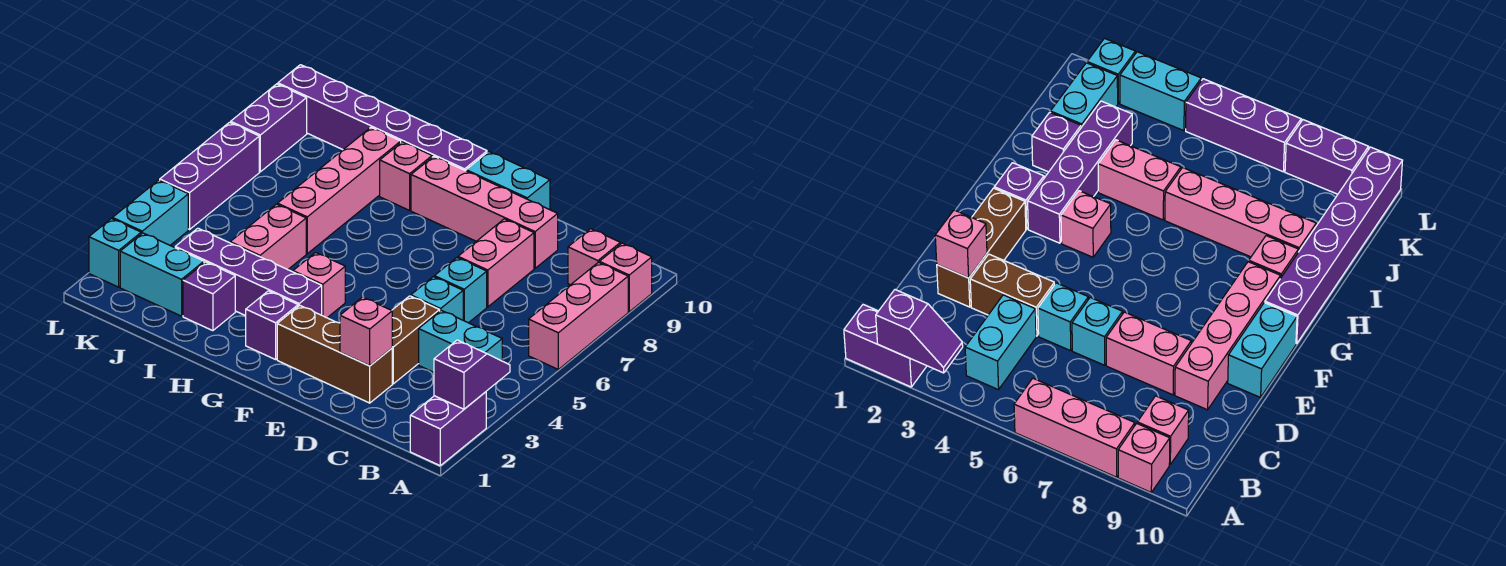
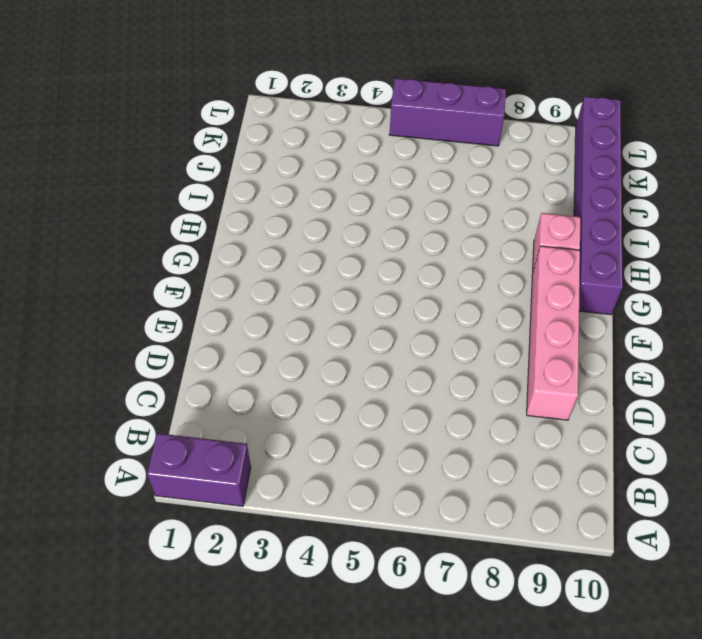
none -> pink brick A6:A8 level 1
none -> pink brick A9 level 1
none -> cyan brick B4:C4 level 1

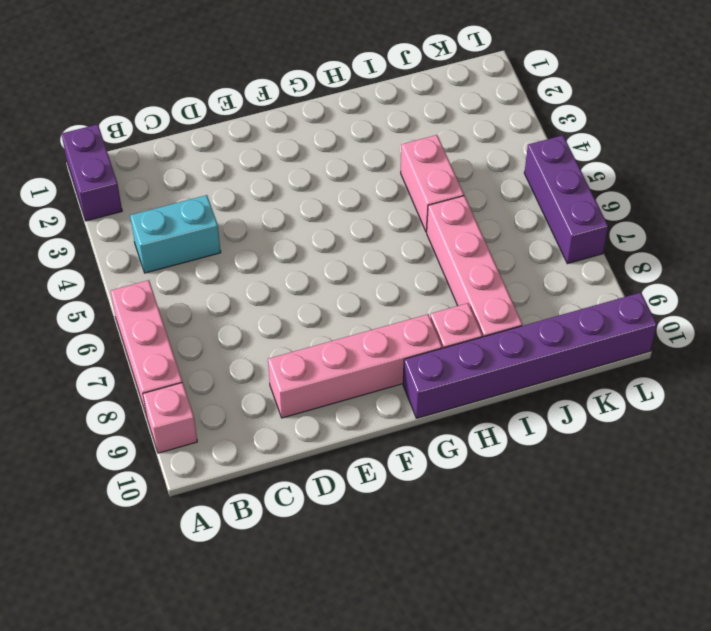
none -> pink brick B9 level 1
none -> brown brick D2:F2 level 1
none -> brown brick D3:D4 level 1

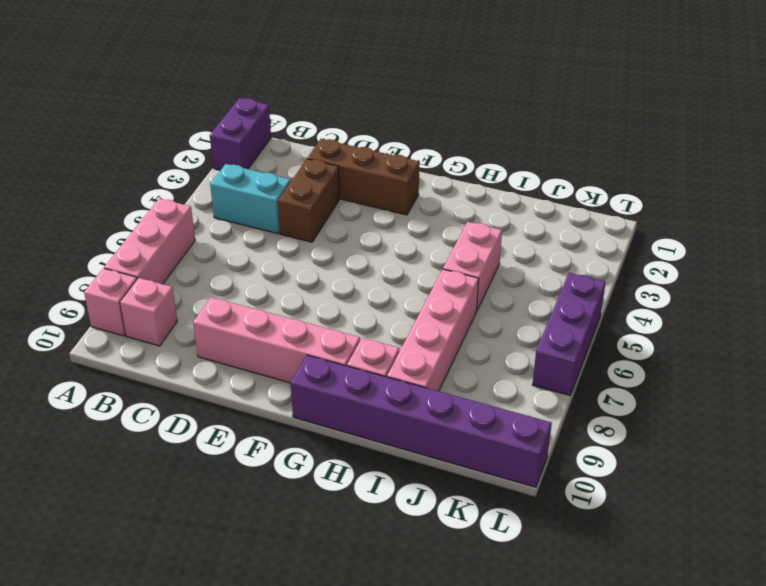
none -> cyan brick D5 level 1
none -> cyan brick D6 level 1
none -> pink brick D7:D8 level 1

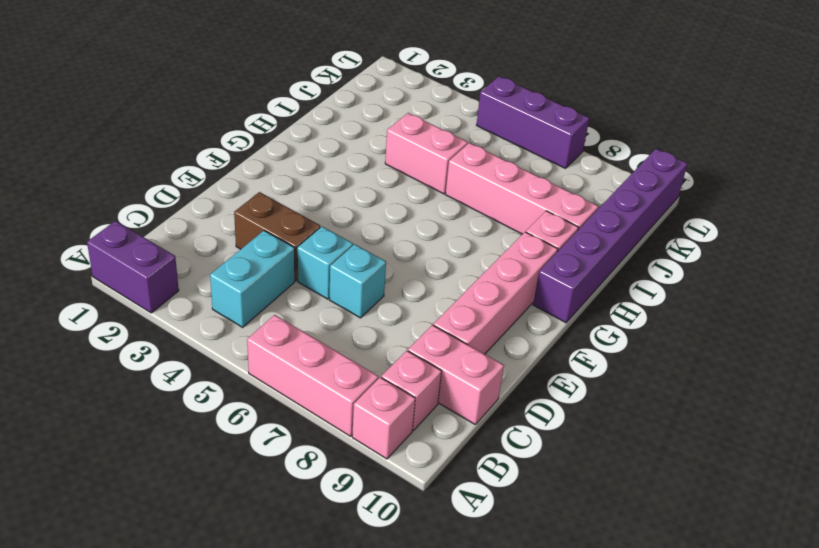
pink brick C9:C10 level 1 -> pink brick D7:D8 level 1
none -> brown brick D2:F2 level 1
none -> cyan brick E10:F10 level 1
none -> purple brick G2 level 1

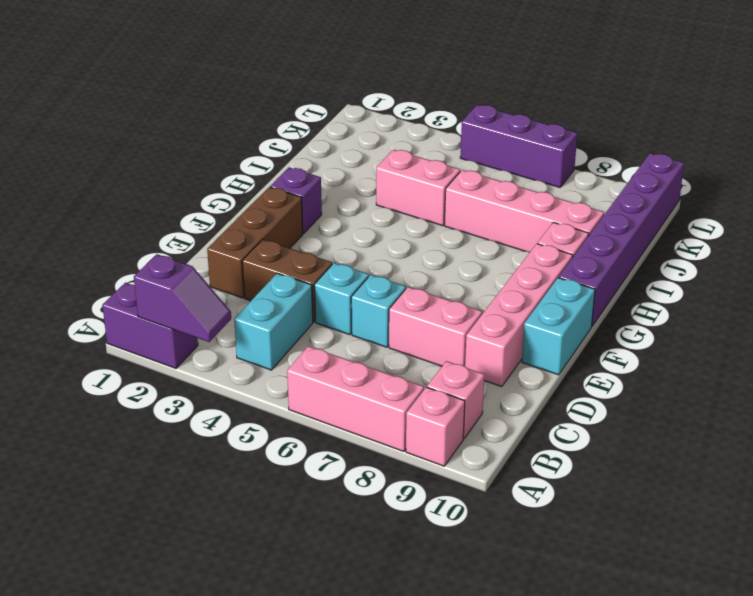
none -> purple brick G3:J3 level 1
none -> pink brick G4 level 1
none -> purple brick I2 level 1

